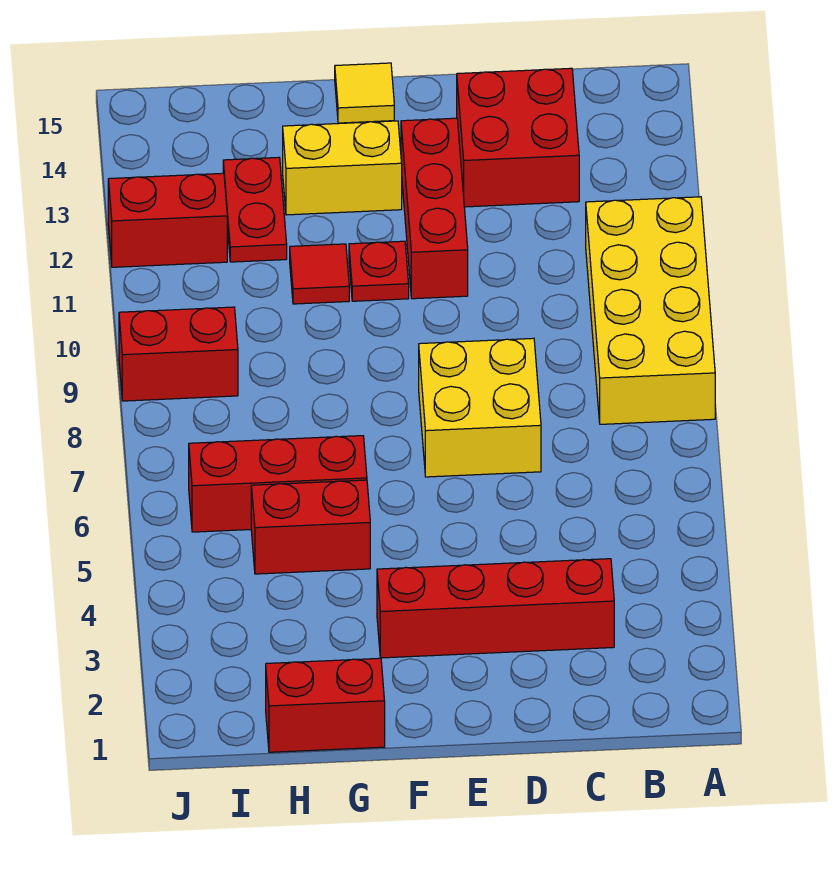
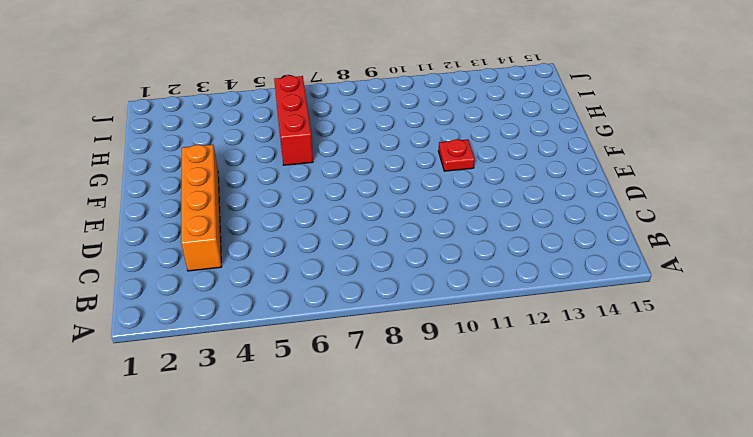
orange brick C3:F3 level 1 -> red brick C3:F3 level 1
none -> yellow brick A8:B11 level 1
none -> red brick C13:D14 level 1
none -> yellow brick D7:E8 level 1

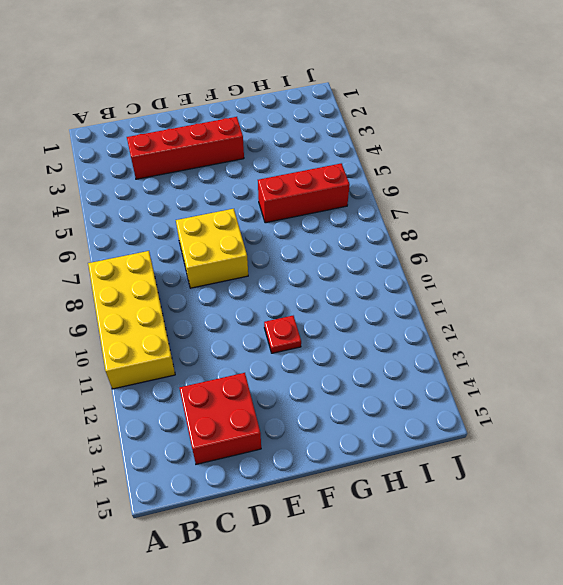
none -> red brick E11:E13 level 1
none -> yellow brick F13:G13 level 1
none -> yellow tile F15 level 1

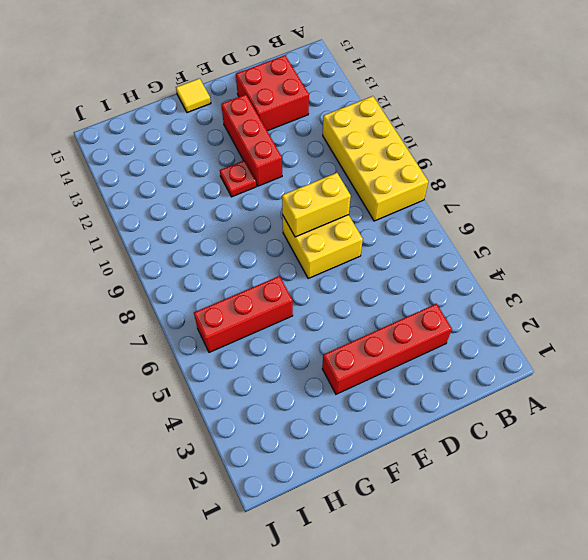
yellow brick D8:E8 level 2 -> yellow brick F13:G13 level 1
none -> red brick G1:H1 level 1
none -> red brick G5:H5 level 1
none -> red tile G11 level 1

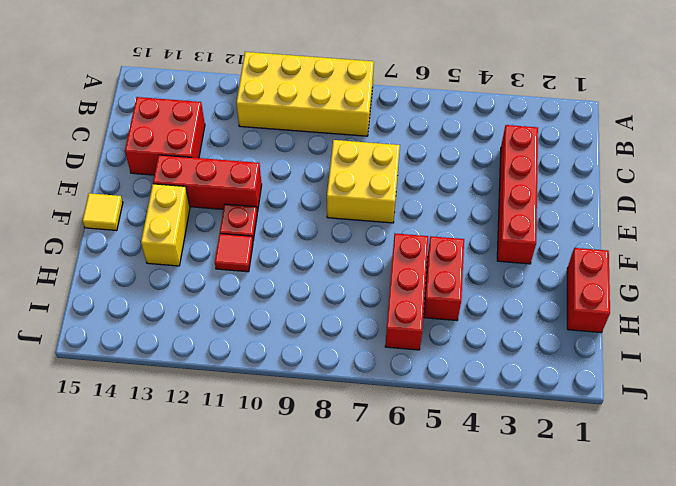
none -> red plate H12:H13 level 1
none -> red brick I9:J9 level 1
none -> red brick I12:J12 level 1

